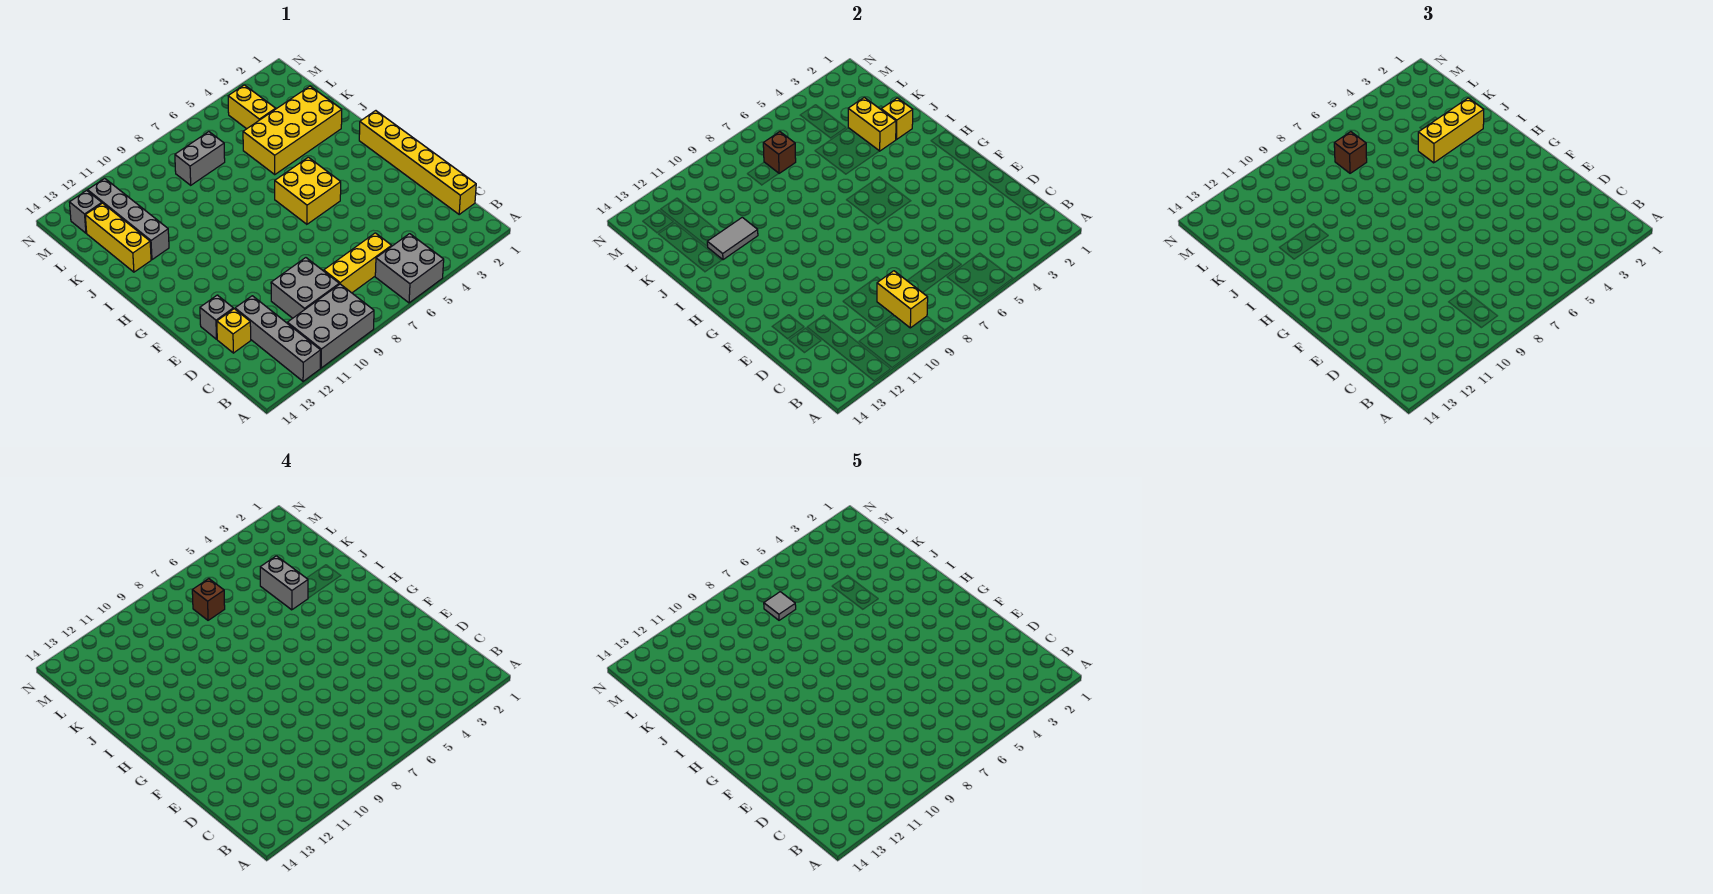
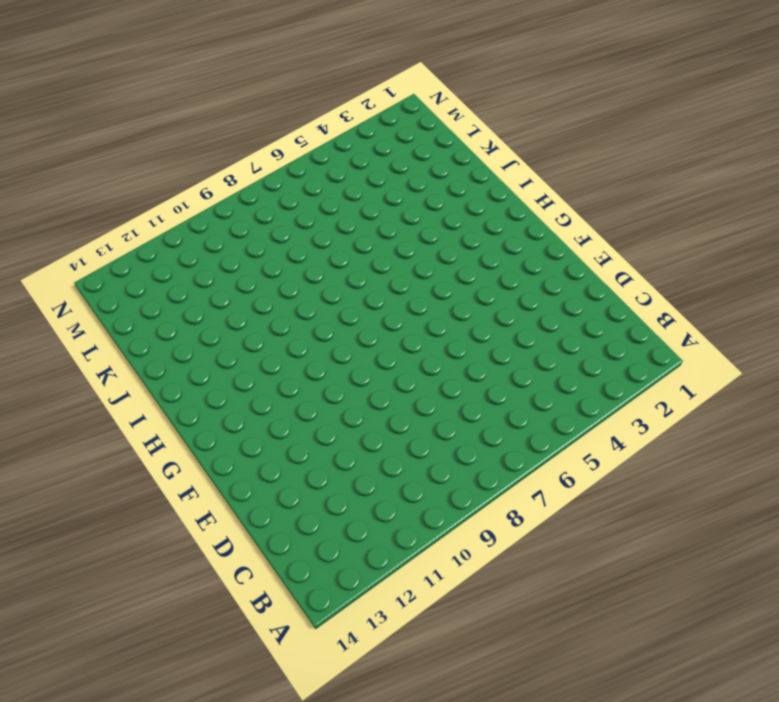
none -> grey brick A5:B6 level 1
none -> grey brick A9:B11 level 1
none -> grey brick A12:D12 level 1

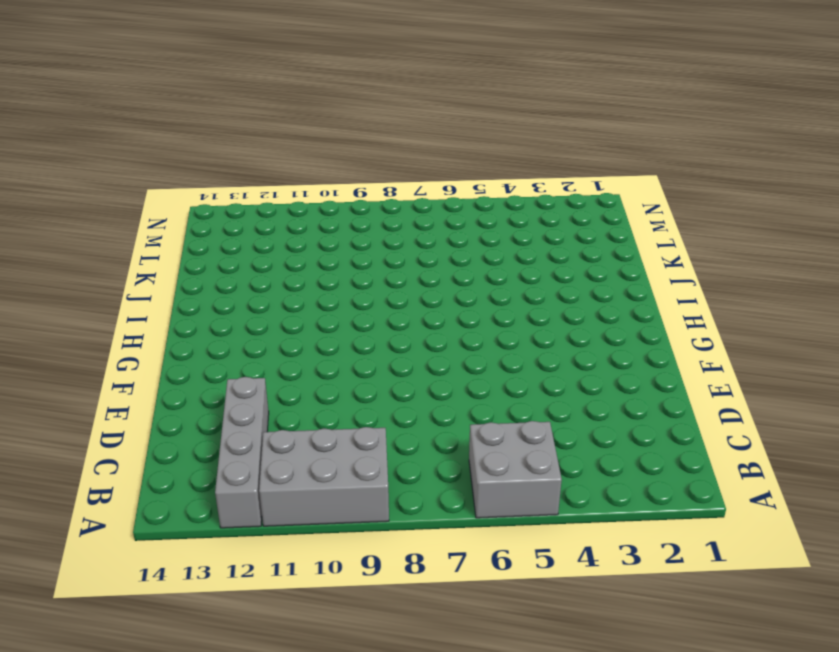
none -> yellow brick C1:H1 level 1
none -> yellow brick C6:C8 level 1
none -> grey brick C9:D10 level 1

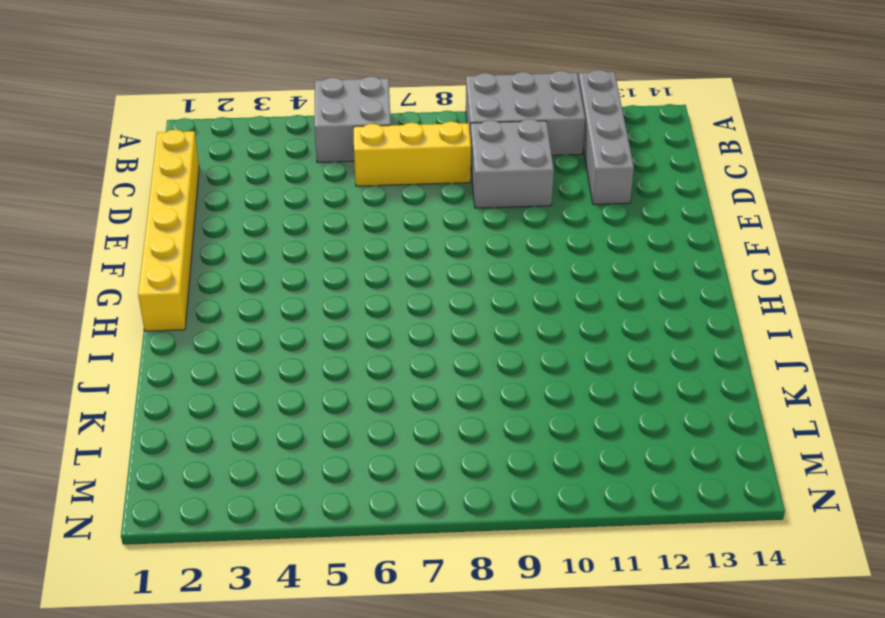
none -> yellow brick D13 level 1
none -> grey brick E13 level 1
none -> yellow brick G5:H6 level 1

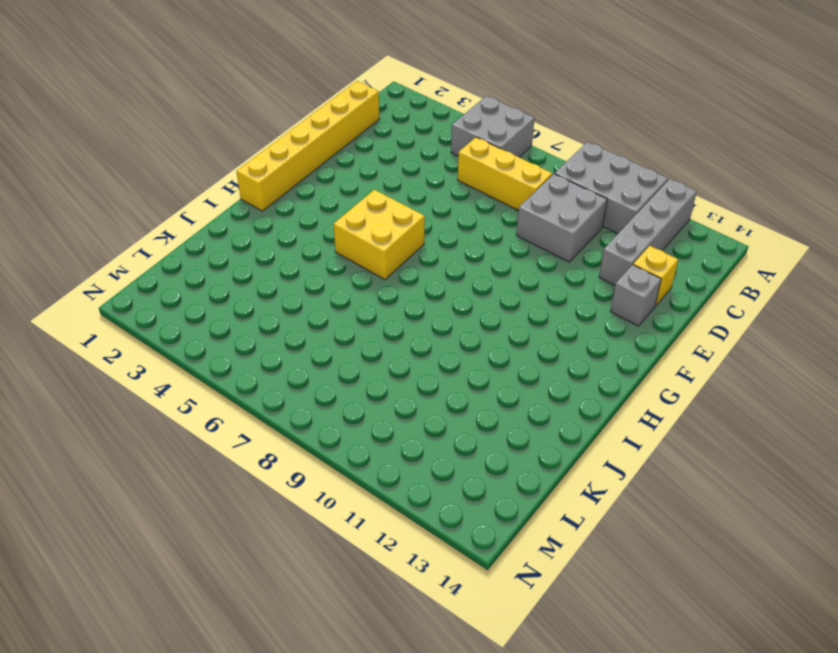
none -> yellow brick J2:K5 level 1
none -> grey brick J12:M12 level 1
none -> yellow brick J13:L13 level 1

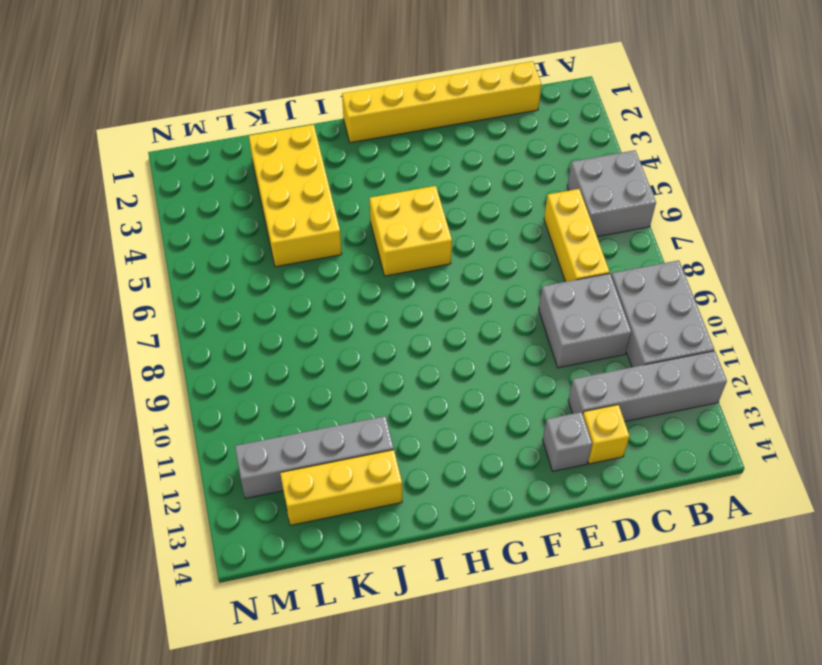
none -> yellow brick L4:M4 level 1
none -> grey brick L7:L8 level 1
none -> grey brick M13 level 1

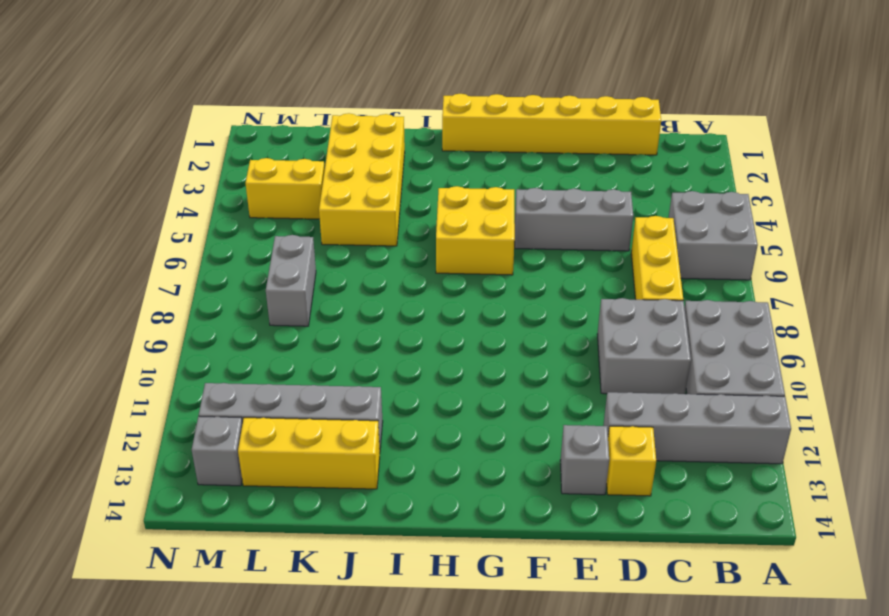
grey brick D5:F5 level 1 -> none
none -> yellow brick B9:C9 level 2
none -> yellow brick J2 level 2
none -> yellow brick J3:K3 level 2

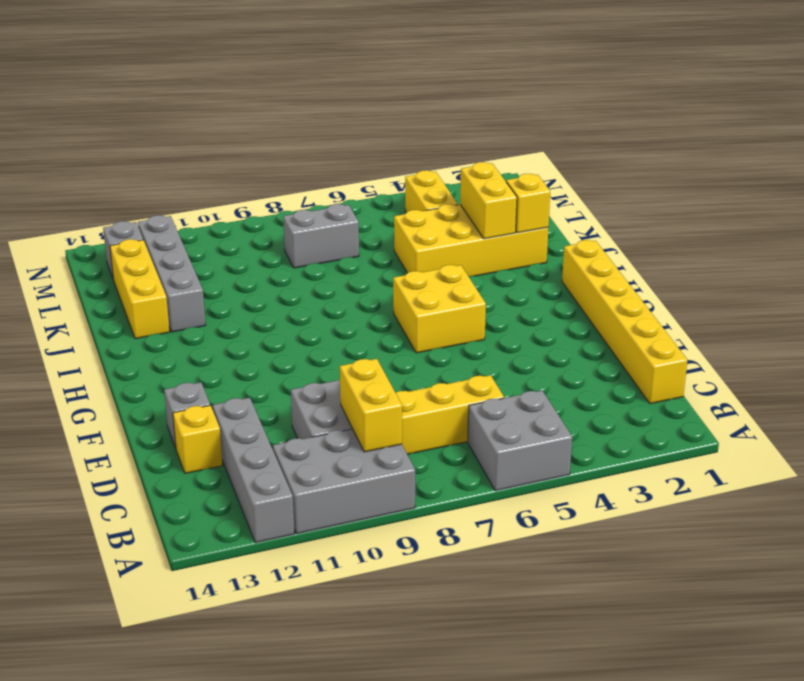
none -> grey tile J11:J12 level 2
none -> brown brick L7 level 2
none -> yellow brick J2:J4 level 3

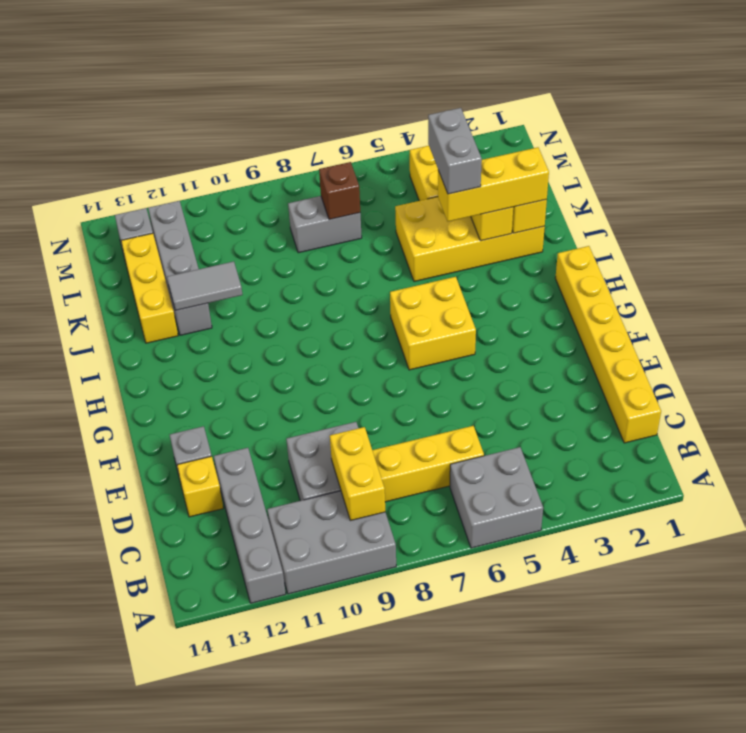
none -> brown brick L7 level 3
none -> brown brick L7 level 4
none -> grey tile L7 level 5

